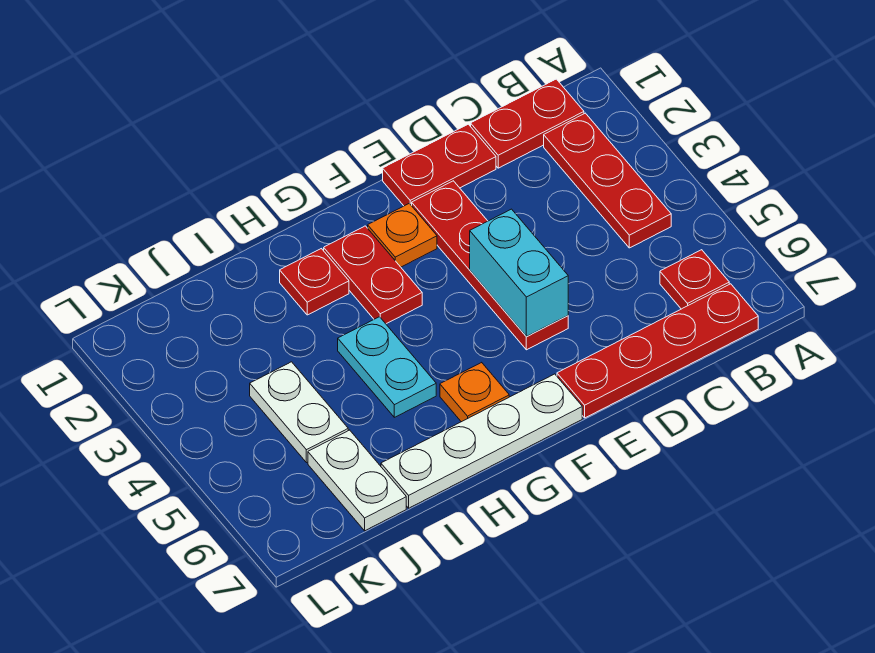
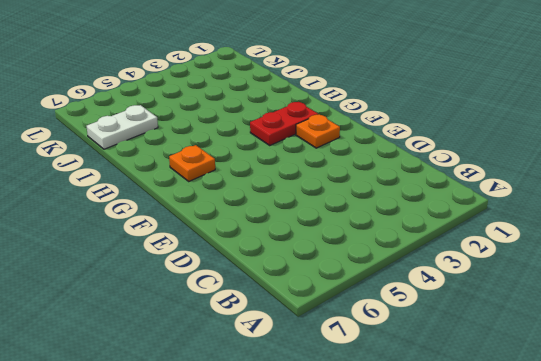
none -> red plate B1:C1 level 1
none -> red plate B2:B4 level 1
none -> red plate B6 level 1

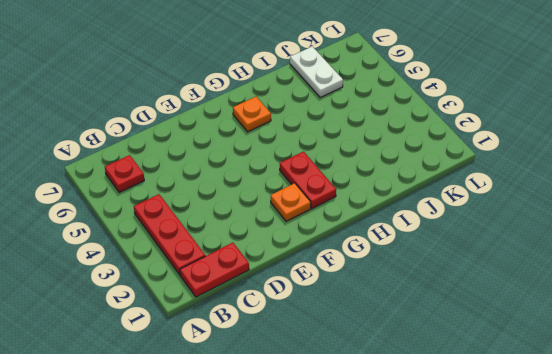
none -> red plate B7:E7 level 1
none -> red plate D1:E1 level 1
none -> red plate E2:E5 level 1

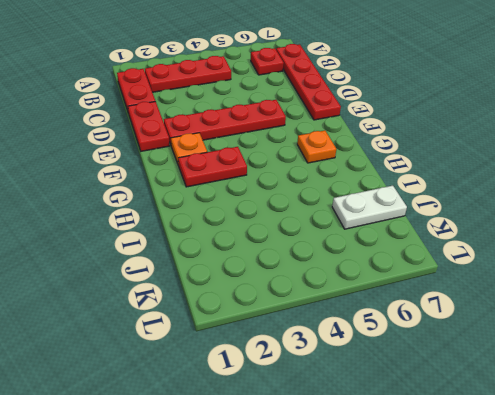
none -> white plate F7:I7 level 1
none -> red plate H2 level 1
none -> cyan plate H4:H5 level 1

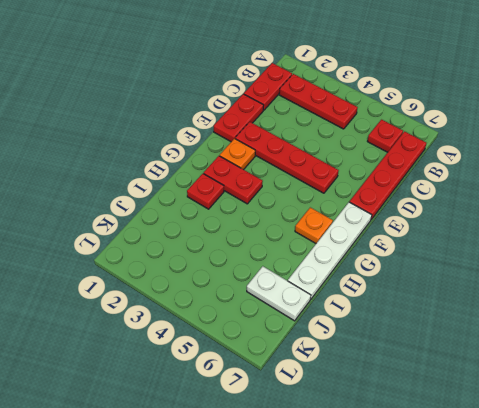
none -> cyan plate H4:H5 level 1
none -> white plate J4:J5 level 1
none -> cyan brick E4:E5 level 2

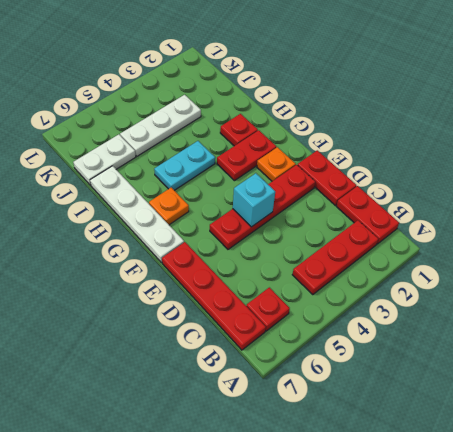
cyan brick E4 level 2 -> cyan brick E4:E5 level 2
white plate J3:J5 level 1 -> white plate J4:J5 level 1

